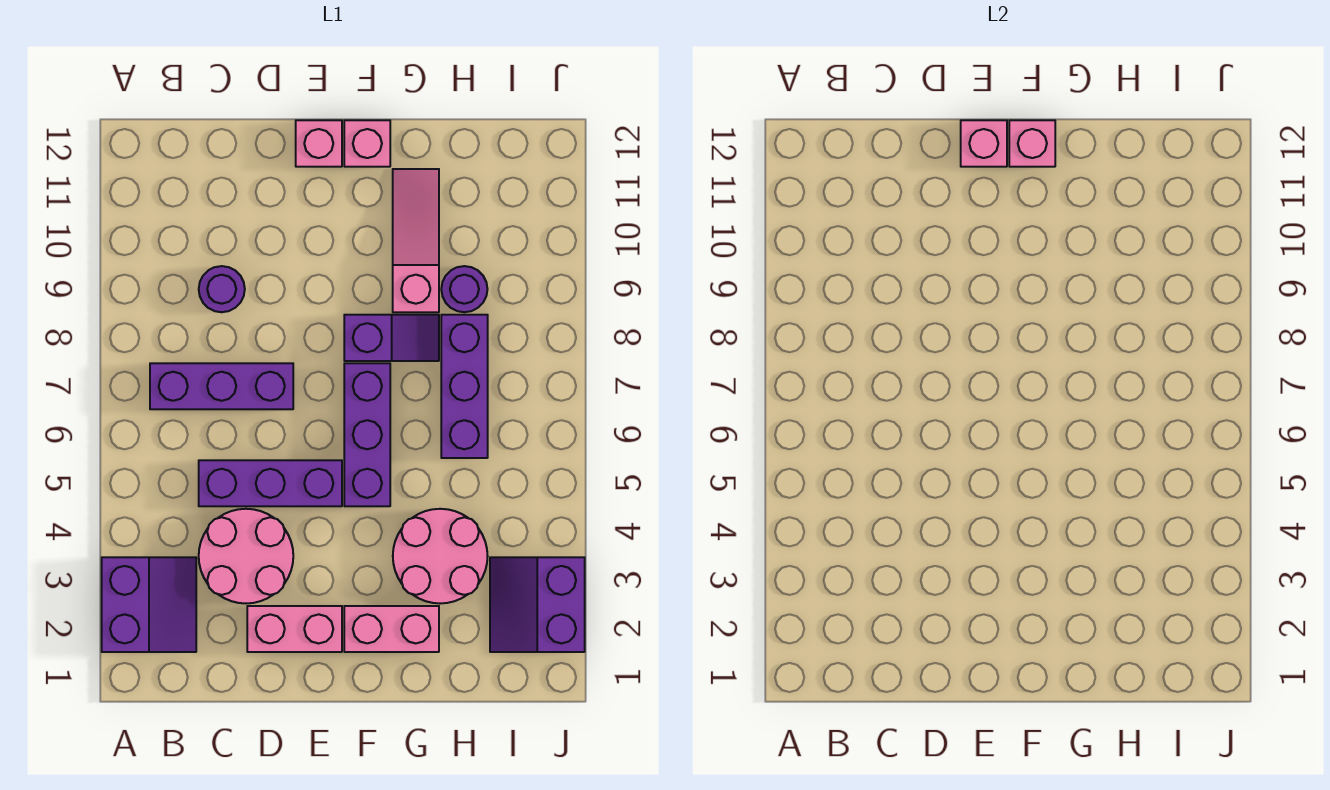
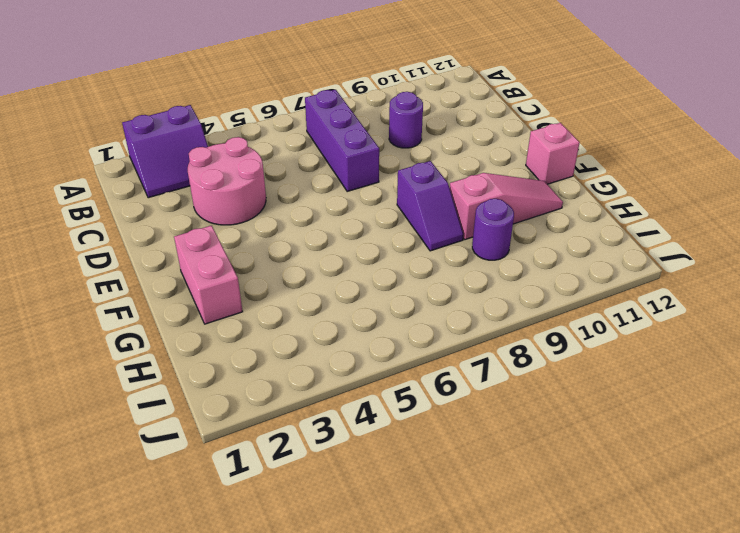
none -> purple brick C5:E5 level 1
none -> pink brick D2:E2 level 1
none -> pink brick E12 level 1

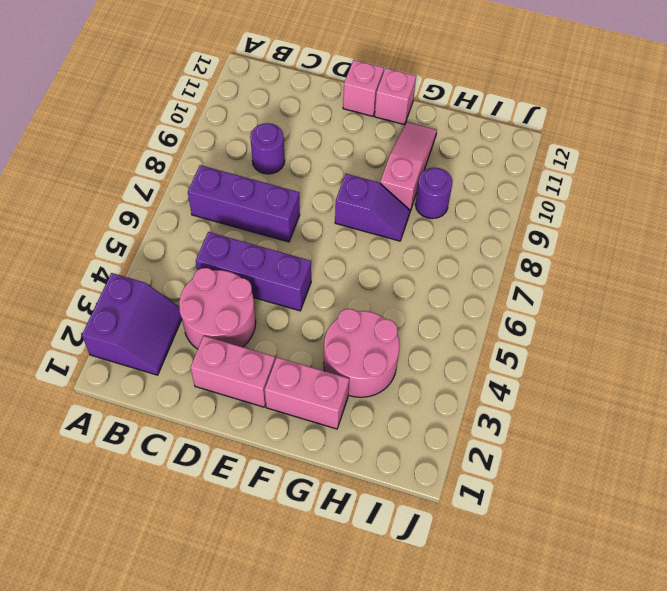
none -> purple brick F5:F7 level 1
none -> purple brick H6:H8 level 1
none -> purple slope I2:J3 level 1 top J

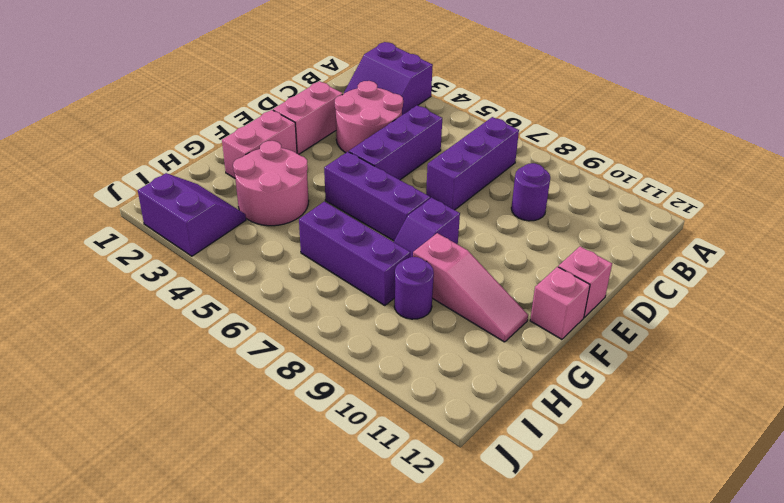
none -> pink brick E12 level 2
none -> pink brick F12 level 2

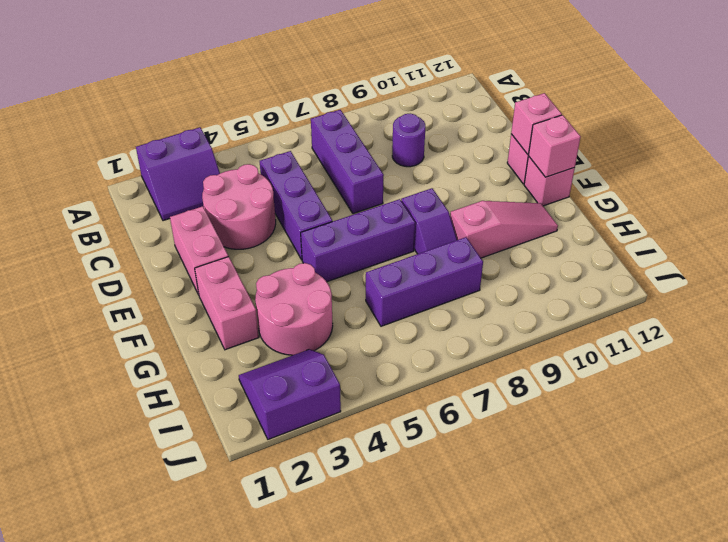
none -> purple round brick H9 level 1

